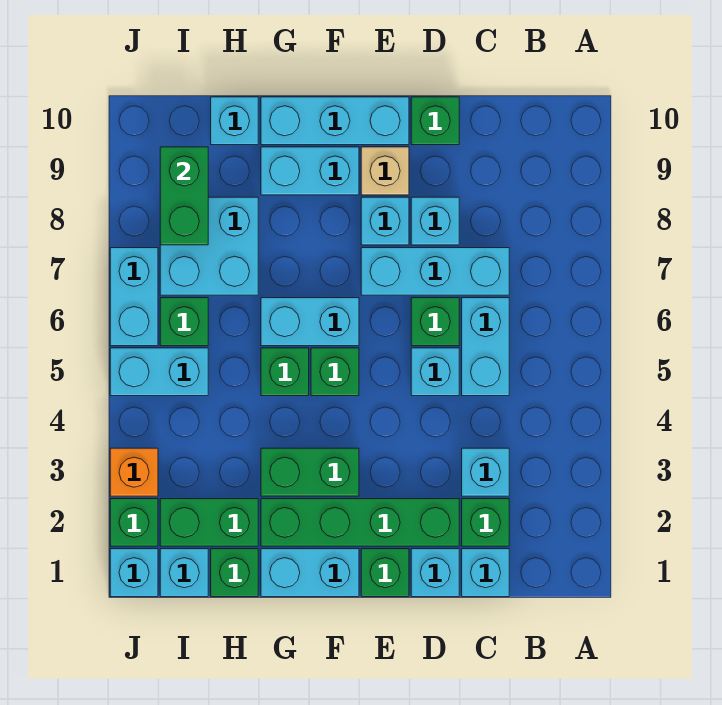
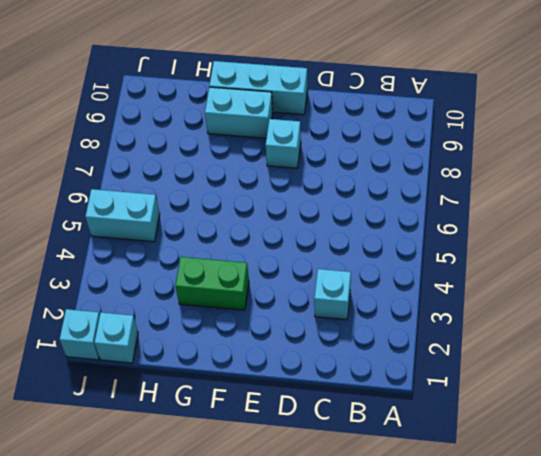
none -> cyan brick C1 level 1
none -> green brick C2 level 1
none -> cyan brick C5:C6 level 1
none -> cyan brick C7:E7 level 1

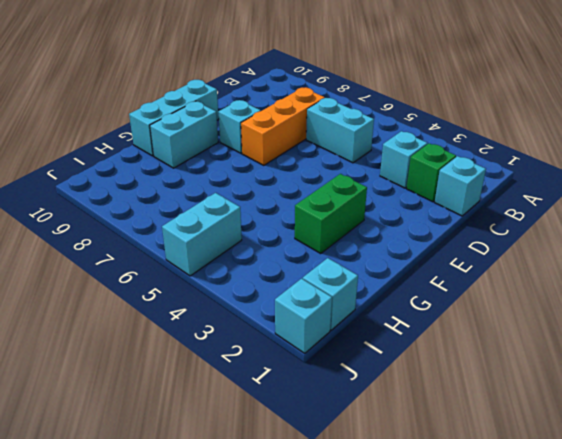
orange brick C7:E7 level 1 -> cyan brick C7:E7 level 1
none -> cyan brick D1 level 1
none -> green brick D2:G2 level 1
none -> cyan brick D5 level 1
none -> green brick D6 level 1

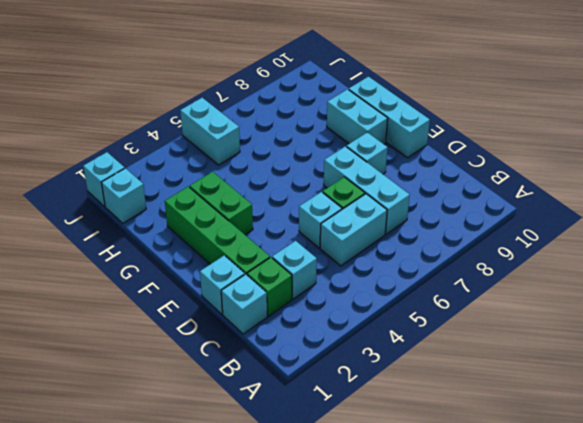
none -> cyan brick D8 level 1
none -> green brick D10 level 1
none -> green brick E1 level 1
none -> tan brick E9 level 1

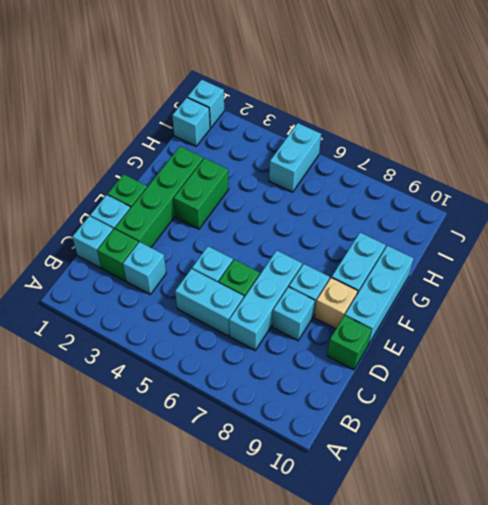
none -> cyan brick F1:G1 level 1
none -> green brick F5 level 1
none -> cyan brick F6:G6 level 1
none -> green brick G5 level 1

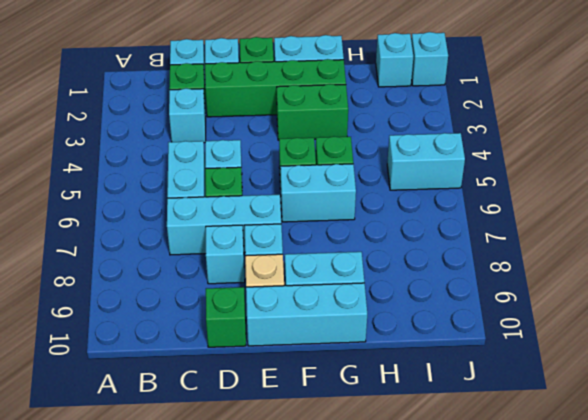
none -> green brick H1 level 1
none -> green brick H2:I2 level 1
none -> cyan brick H7:I8 level 1
none -> cyan brick H10 level 1

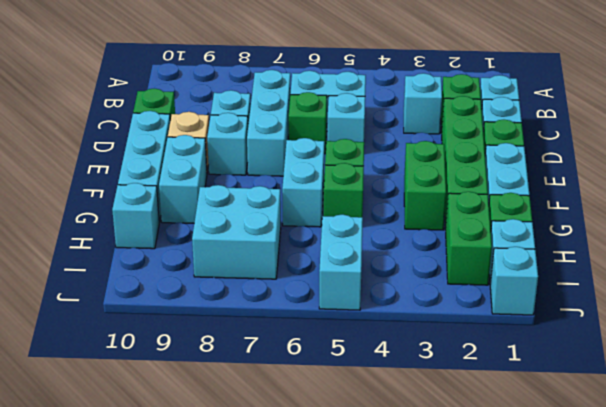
none -> green brick I6 level 1
none -> green brick J2 level 1
none -> orange brick J3 level 1
none -> cyan brick J6:J7 level 1

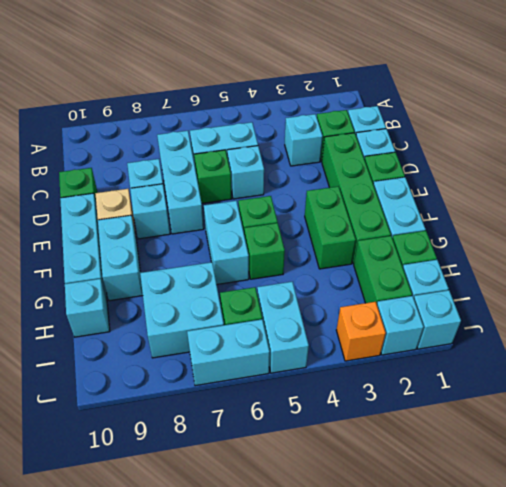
cyan brick J2 level 1 -> green brick J2 level 1
none -> green brick I8:I9 level 2

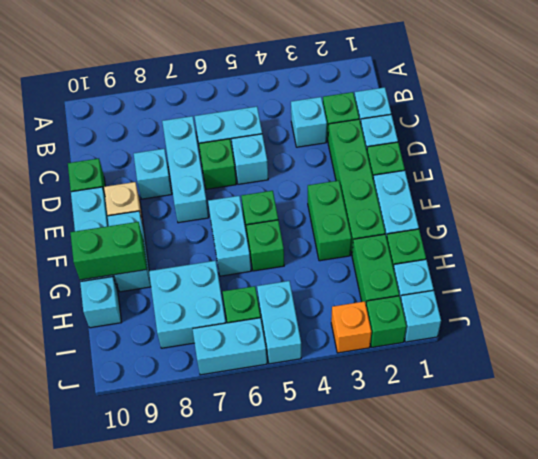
green brick G9:G10 level 2 -> green brick I8:I9 level 2
none -> cyan brick E8 level 1

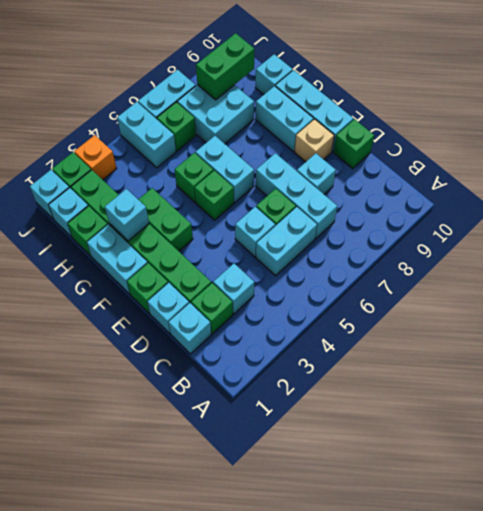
cyan brick G2 level 2 -> cyan brick E8 level 1

